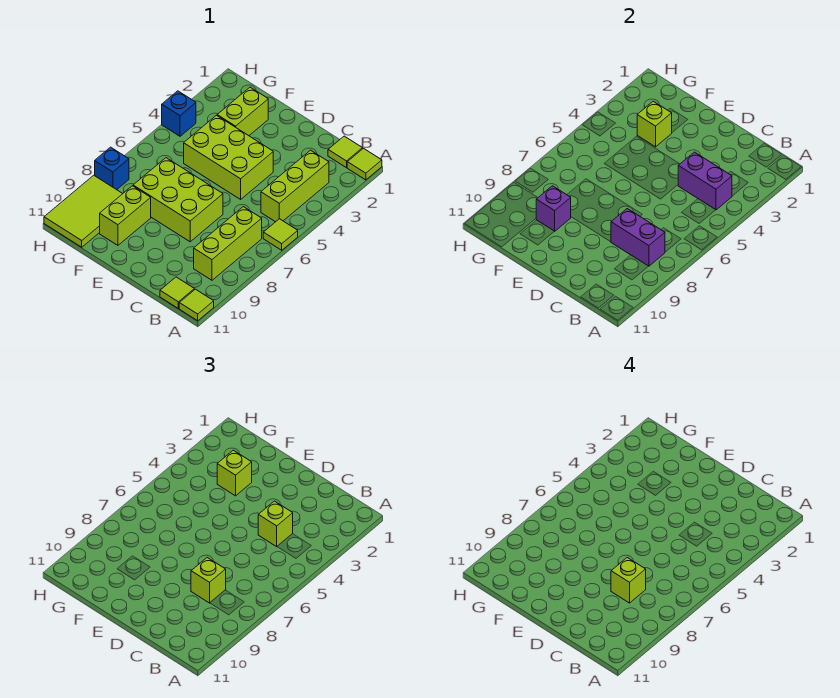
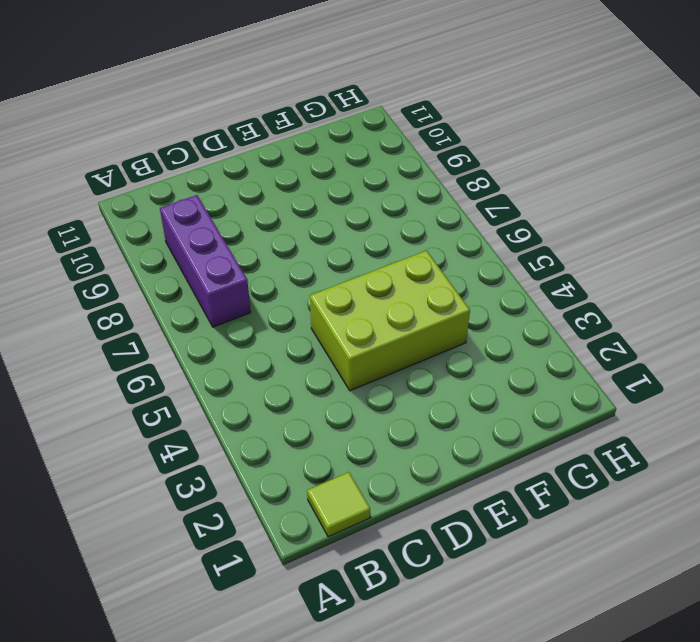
purple brick B7:B9 level 1 -> lime brick B7:B9 level 1
none -> lime tile A1 level 1
none -> lime tile A6 level 1
none -> lime tile A11 level 1

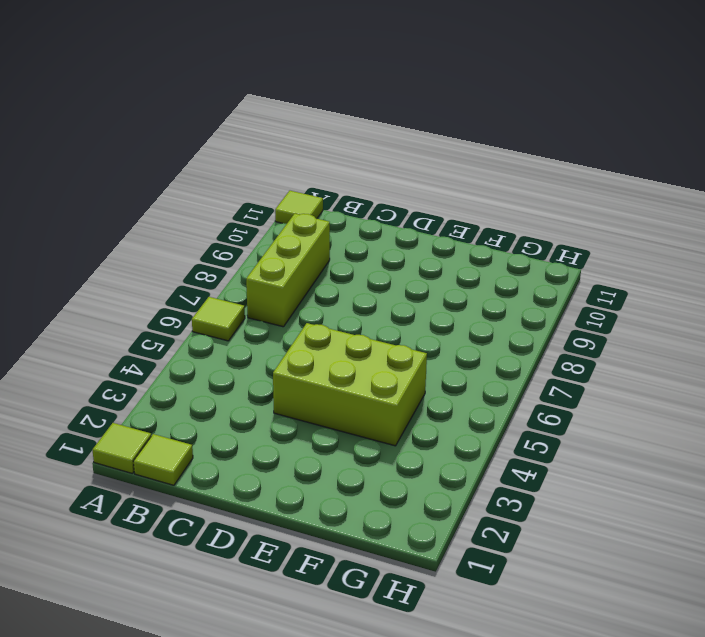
none -> lime brick B3:B5 level 1
none -> lime tile B11 level 1
none -> lime brick D7:F8 level 1

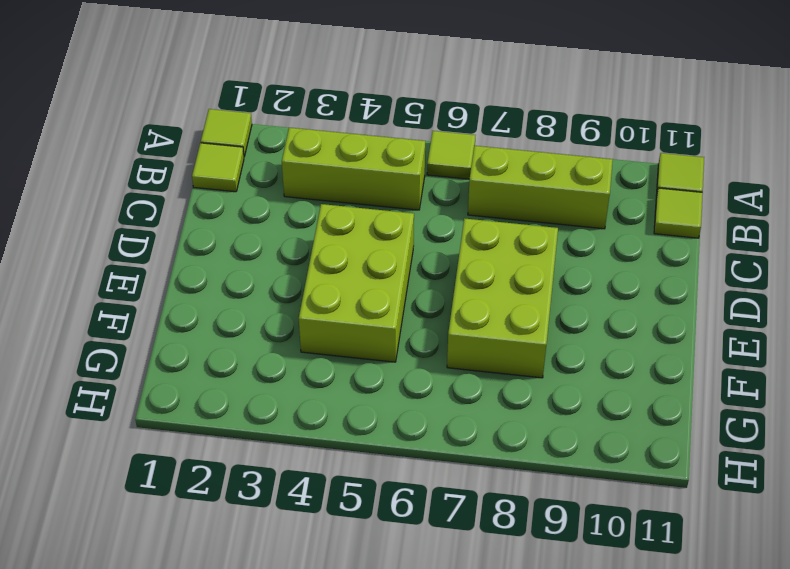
none -> lime brick F2:F3 level 1
none -> lime brick F9:F10 level 1
none -> lime tile G9:H11 level 1

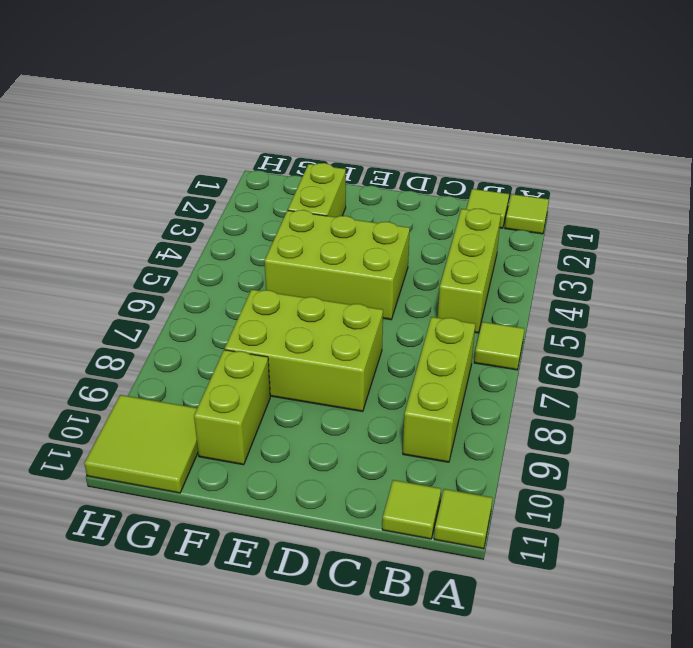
lime tile G10:H11 level 1 -> lime tile G9:H11 level 1
none -> blue brick H4 level 1
none -> blue brick H8 level 1
none -> purple brick B4:C4 level 2

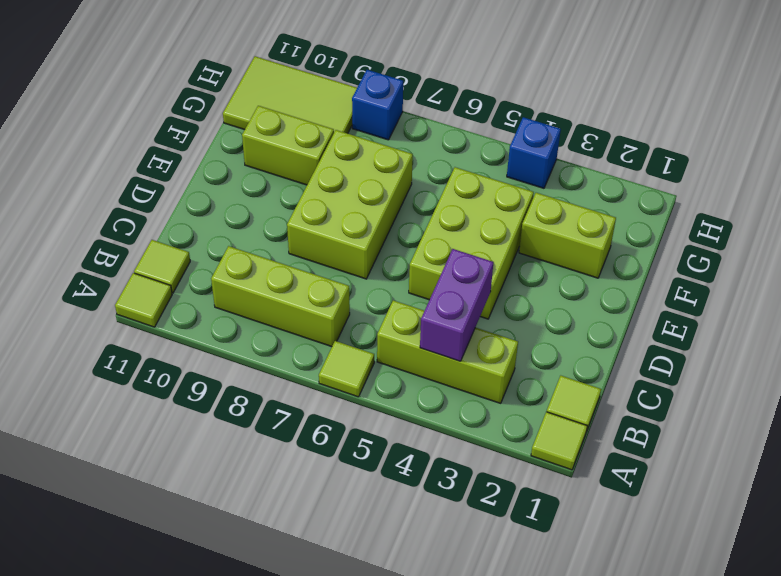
none -> purple brick B8:C8 level 2
none -> lime brick F3 level 2
none -> purple brick F9 level 2

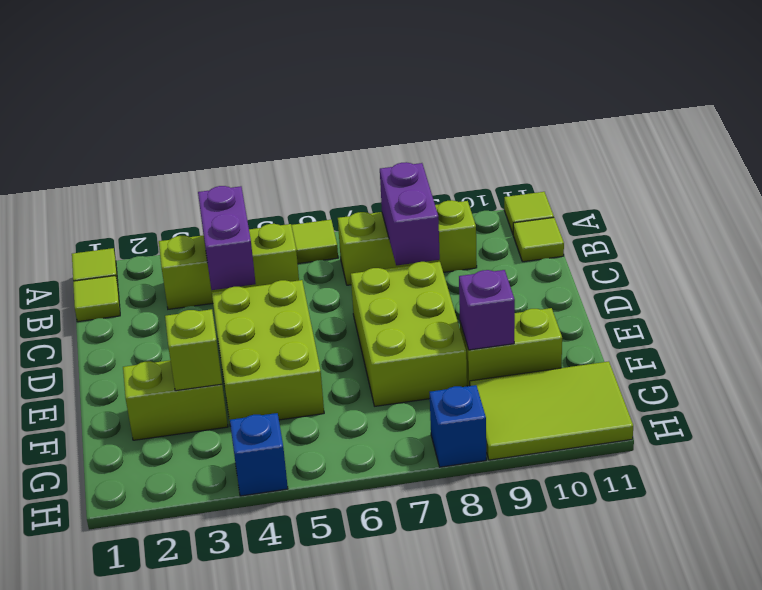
none -> lime brick C4 level 3
none -> lime brick C8 level 3
none -> lime brick F3 level 3

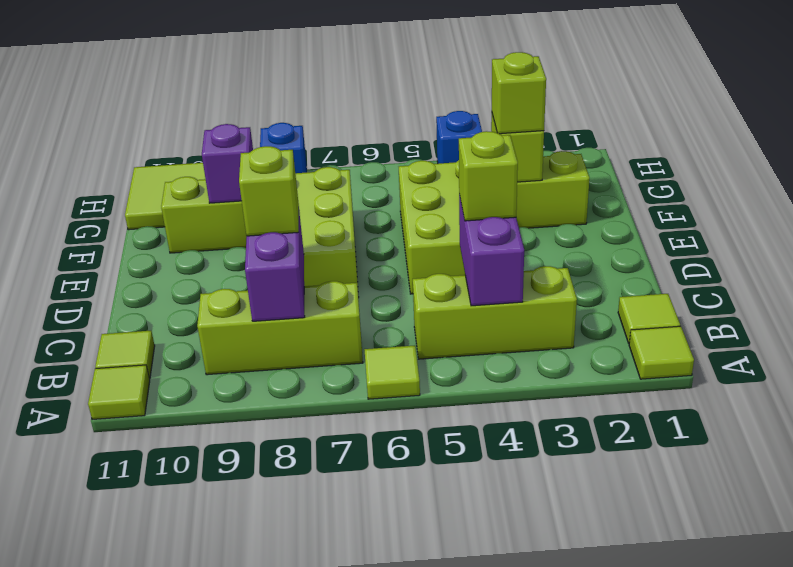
none -> lime brick C8 level 4

